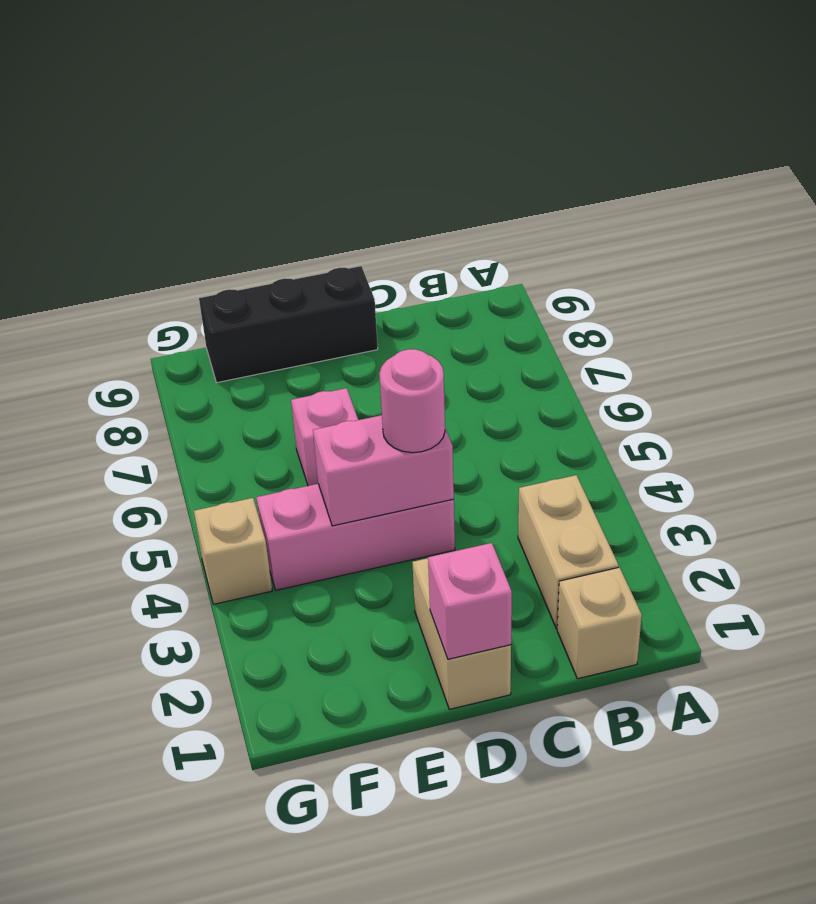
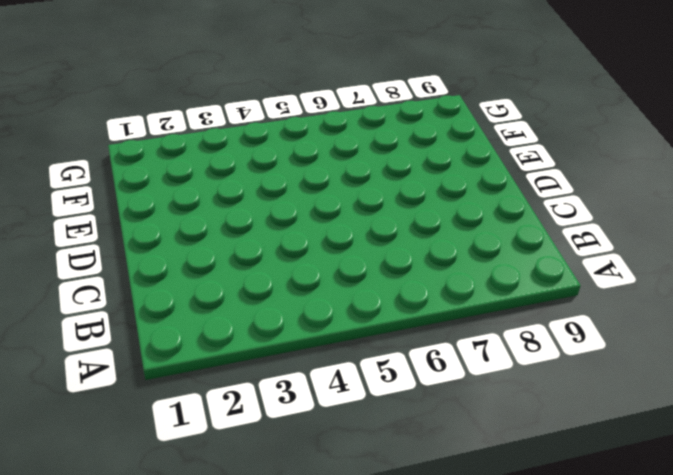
none -> tan brick B1 level 1
none -> tan brick B2:B3 level 1

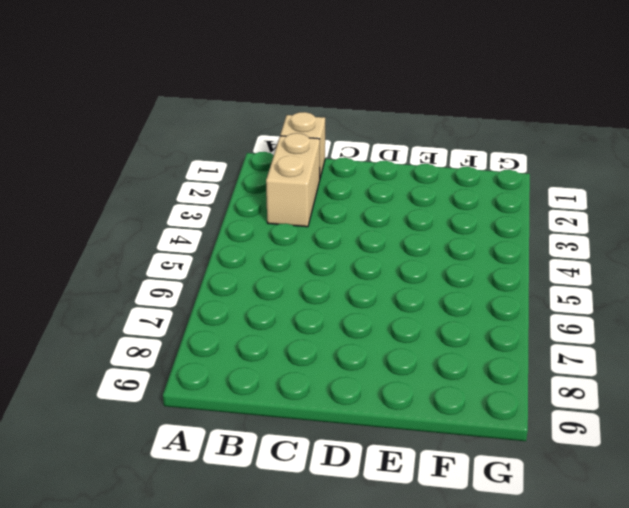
none -> tan brick D1:D2 level 1
none -> pink brick D4:F4 level 1

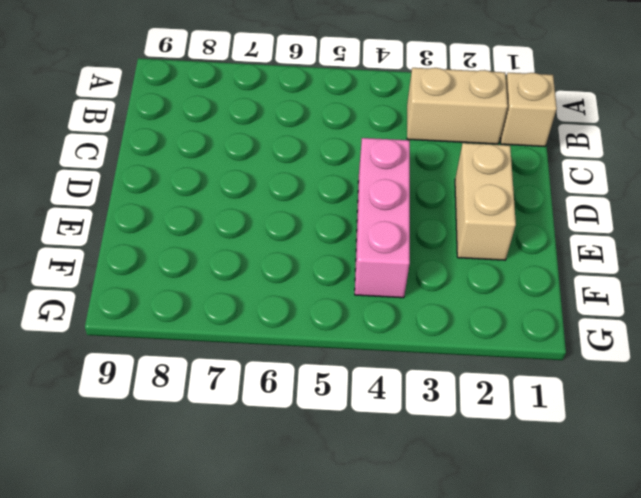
tan brick D2:E2 level 1 -> tan brick D1:D2 level 1
none -> black brick D9:F9 level 1
none -> pink brick E6 level 1

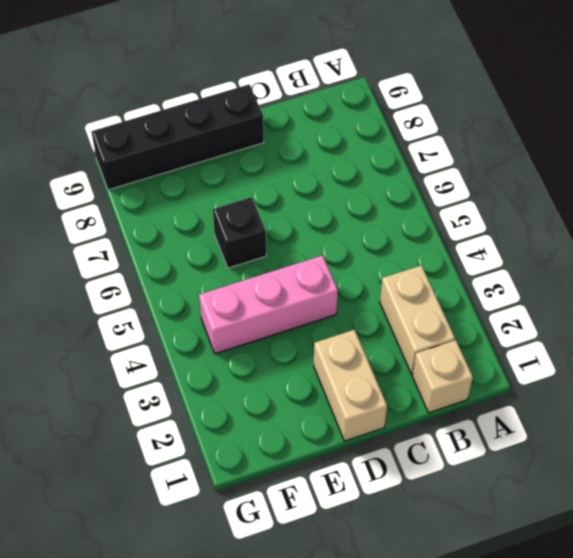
black brick D9:G9 level 1 -> black brick D9:F9 level 1
black brick E6 level 1 -> pink brick E6 level 1
none -> tan brick G4 level 1
none -> pink brick D1 level 2

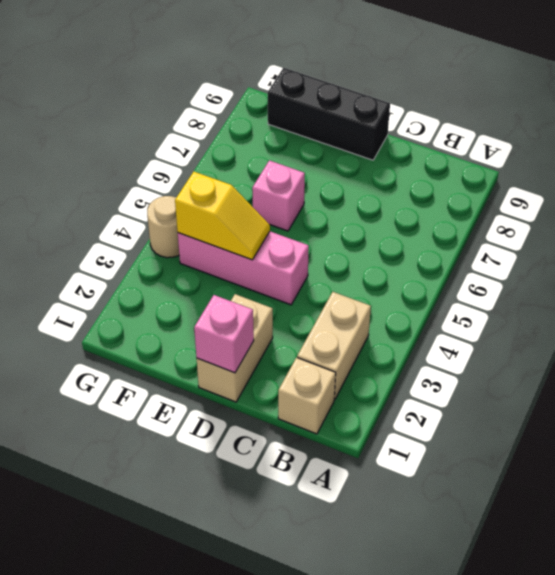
yellow slope E4:F4 level 2 top F -> pink brick D4:E4 level 2
tan round brick G4 level 1 -> tan brick G4 level 1
none -> pink round brick D4 level 3

